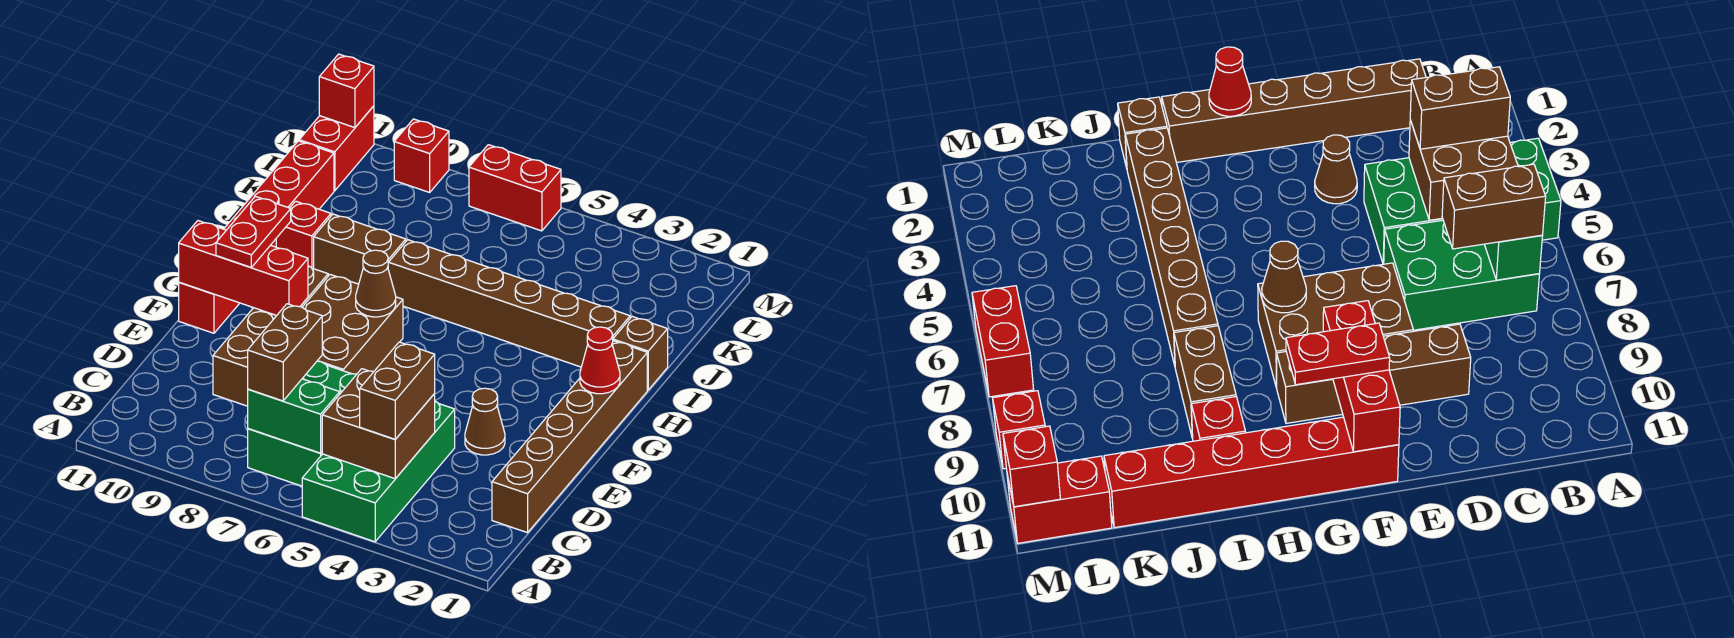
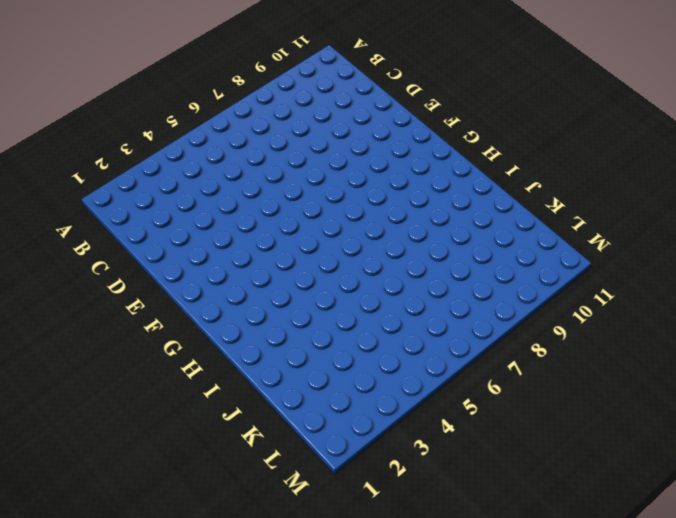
none -> green brick A4:D5 level 1
none -> green brick B6:D7 level 1
none -> brown brick C1:H1 level 1

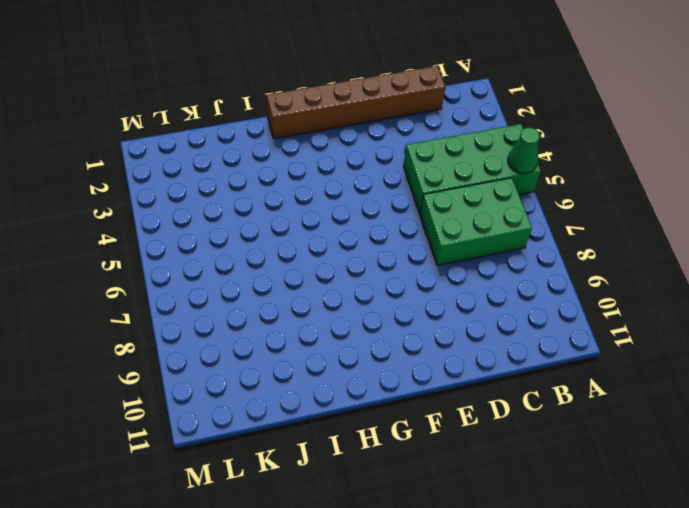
green cone A5 level 2 -> none
none -> brown brick D9:G9 level 1
none -> brown cone E3 level 1
none -> brown brick E7:G8 level 1

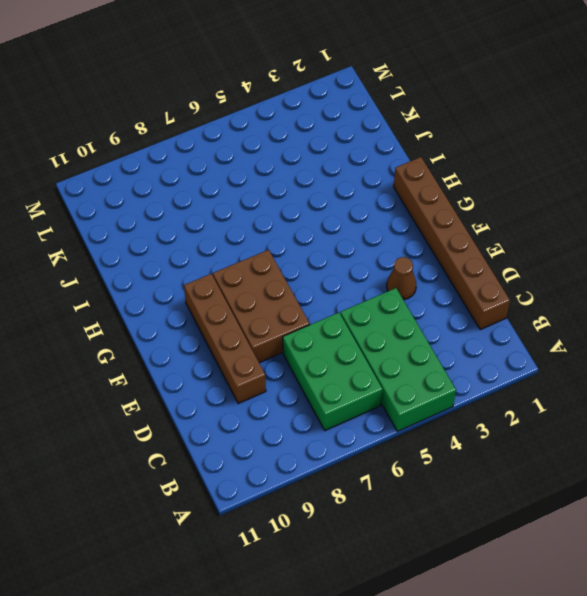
none -> red brick F11:K11 level 1
none -> brown brick I1 level 1
none -> brown brick I2:I7 level 1

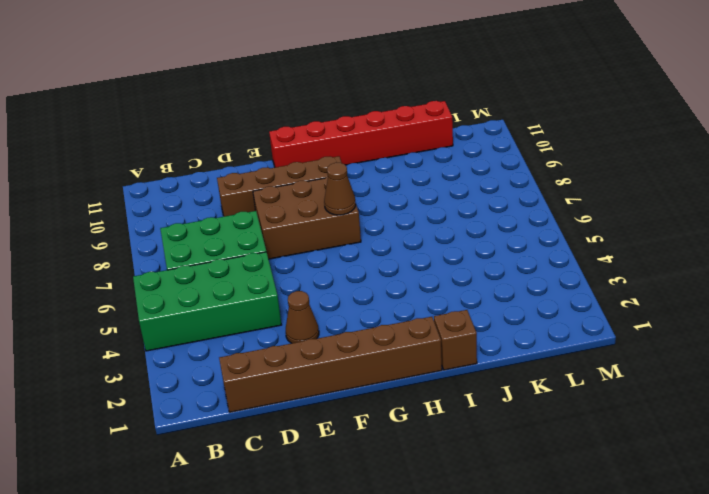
none -> brown brick I2:I7 level 1
none -> brown brick I8:I9 level 1
none -> red brick I10 level 1

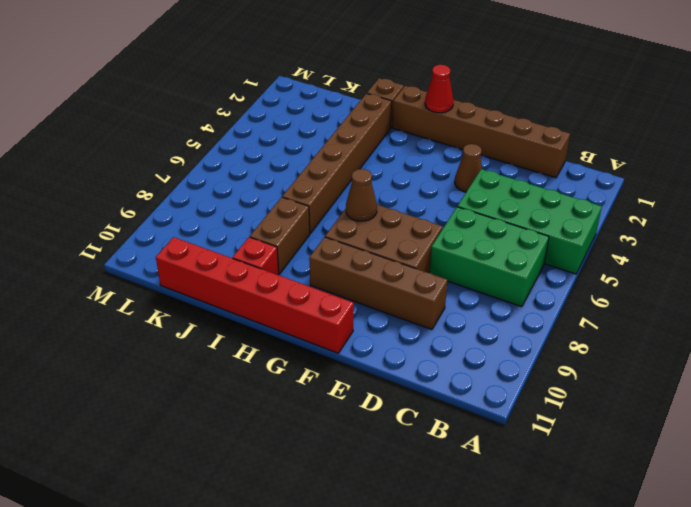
none -> red brick L11:M11 level 1
none -> red brick M6:M7 level 1
none -> red brick M9 level 1

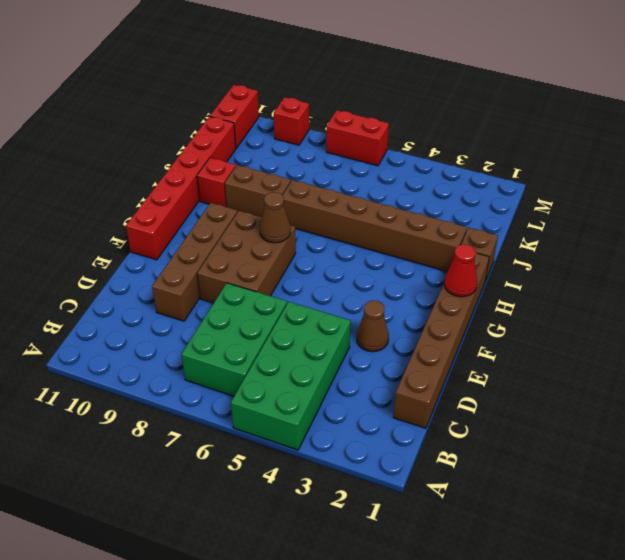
none -> brown brick B4:C5 level 2
none -> green brick B6:B7 level 2
none -> red brick F9:F11 level 2

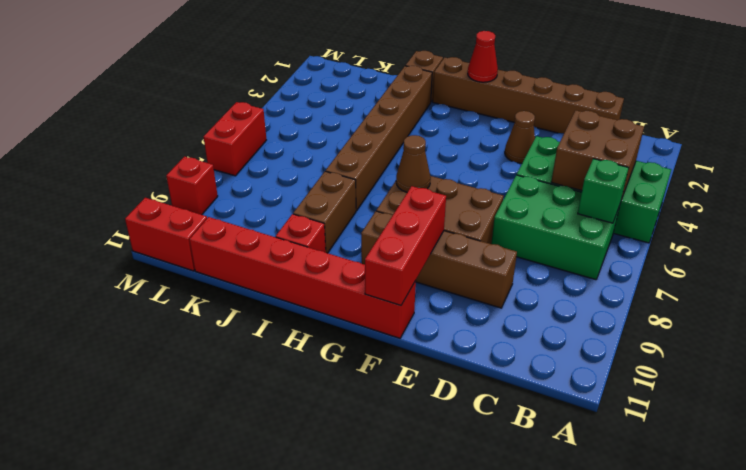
green brick B6 level 2 -> green brick B6:B7 level 2
none -> red brick M11 level 2
none -> brown brick B4:C4 level 3
none -> brown brick B7:C7 level 3

